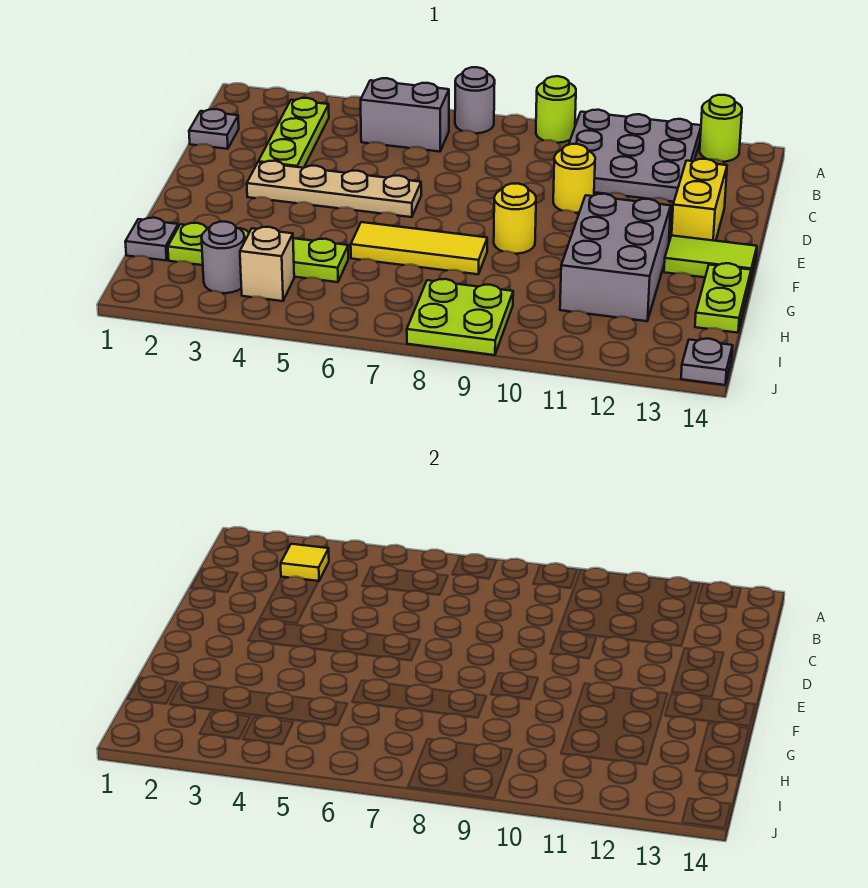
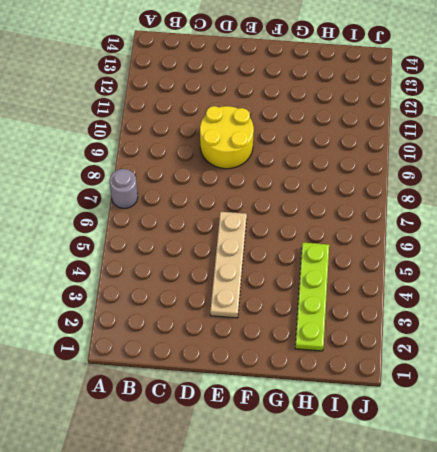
yellow round brick D9:E10 level 1 -> yellow round brick D10 level 1
none -> lime round brick A9 level 1
none -> grey plate A10:C12 level 1
none -> lime round brick A13 level 1

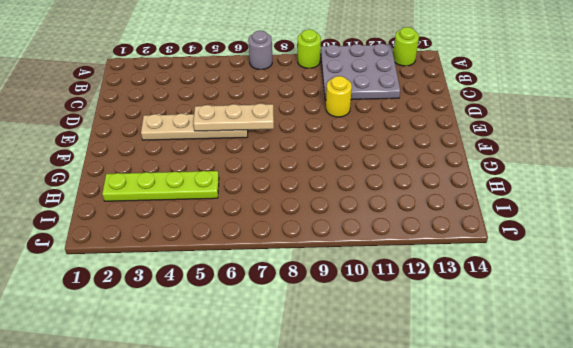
tan plate E5:E7 level 2 -> none
none -> lime plate B3:D3 level 1
none -> grey brick B5:B6 level 1
none -> grey plate C1 level 1

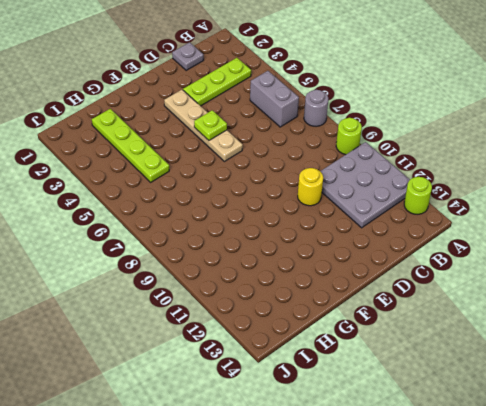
lime plate E5 level 2 -> none
none -> yellow brick D13:E13 level 1
none -> yellow round brick F9 level 1
none -> grey brick F11:H12 level 1

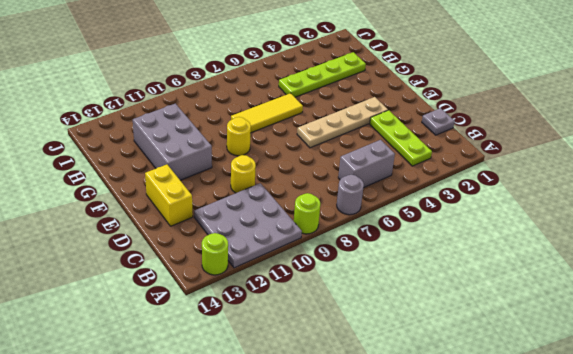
none -> lime tile F13:F14 level 1
none -> lime plate G14:H14 level 1
none -> grey plate H1 level 1

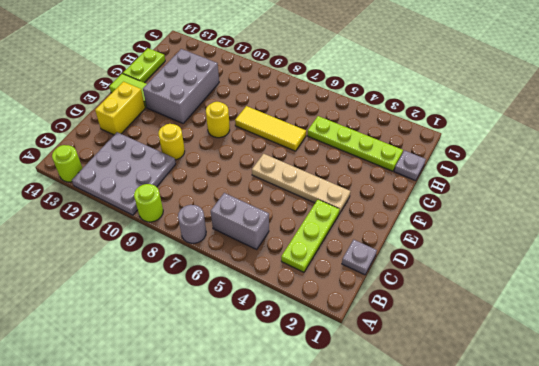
none -> grey round brick I3 level 1
none -> tan brick I4 level 1
none -> lime plate I8:J9 level 1

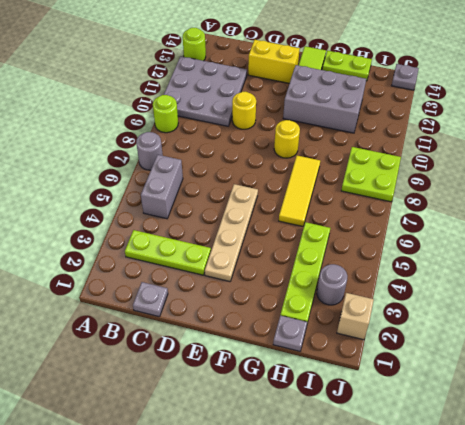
tan brick J2 level 1 -> tan brick I4 level 1
none -> yellow tile B3 level 2

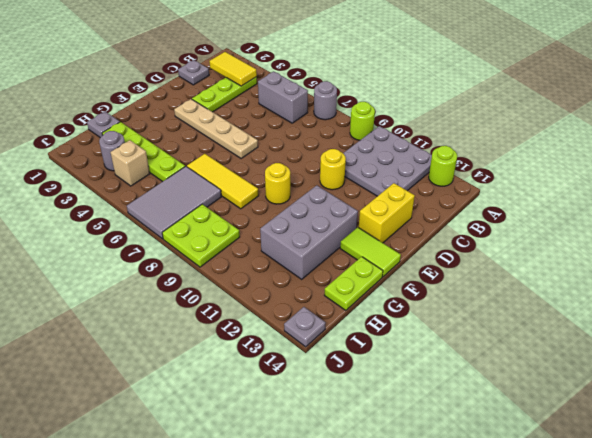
yellow tile B2:B3 level 2 -> yellow tile B3 level 2
grey tile H6:J7 level 1 -> none

